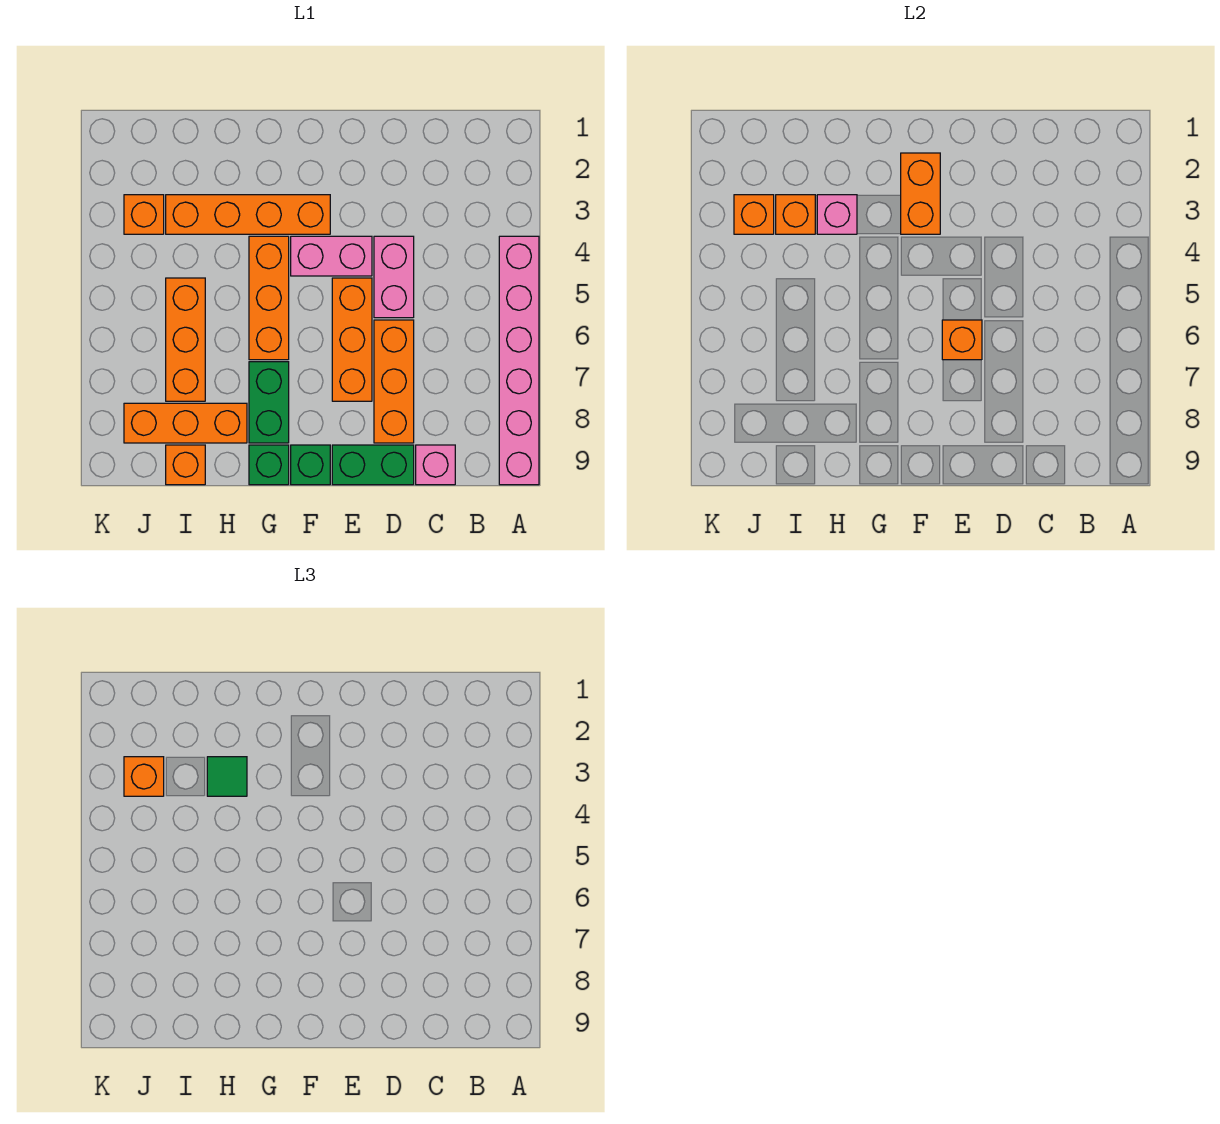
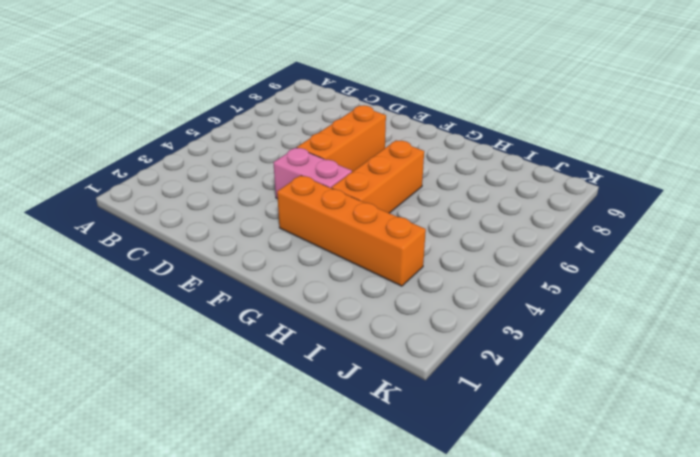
none -> pink brick A4:A9 level 1
none -> pink brick C9 level 1
none -> pink brick D4:D5 level 1

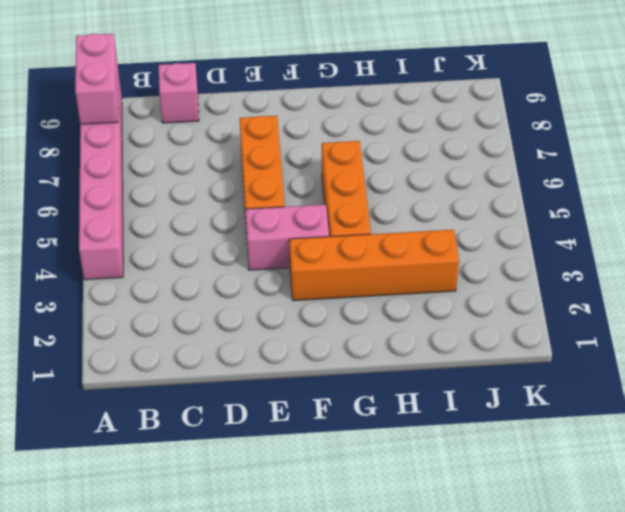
pink brick A8:A9 level 2 -> pink brick D4:D5 level 1
none -> orange brick D6:D8 level 1
none -> green brick D9:E9 level 1
none -> green brick F9 level 1

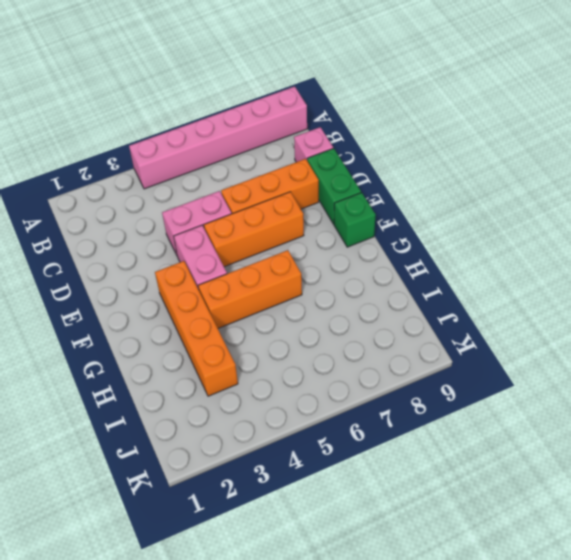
none -> green brick G7:G8 level 1
none -> green brick G9 level 1
none -> orange brick H8:J8 level 1

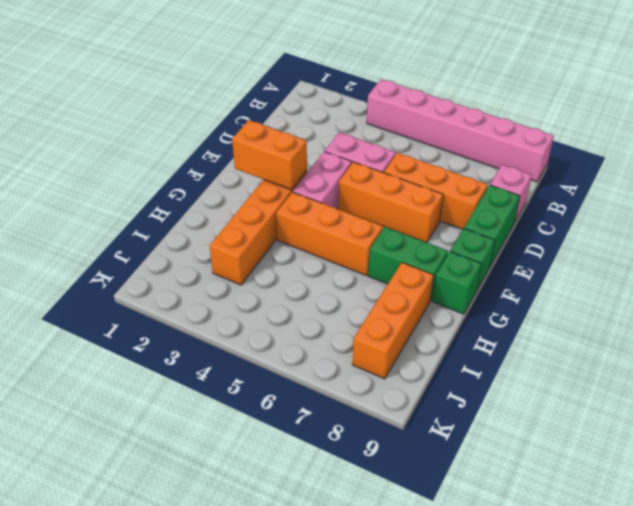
none -> orange brick I5:I7 level 1
none -> orange brick I9 level 1
none -> orange brick J3 level 1

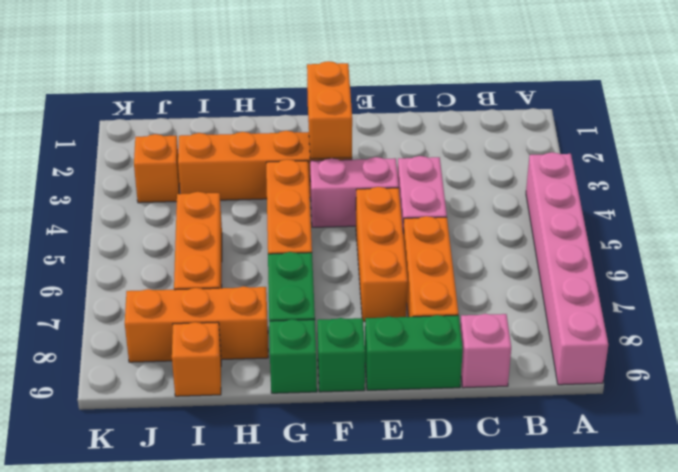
none -> orange brick E6 level 2
none -> pink brick H3 level 2
none -> orange brick I3 level 2

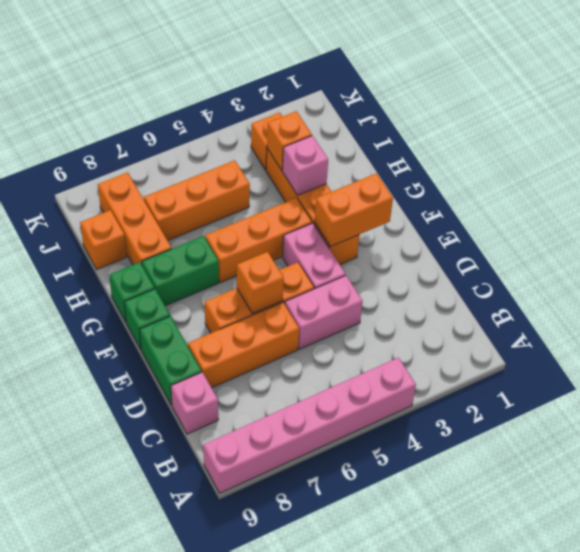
none -> orange brick J3 level 2
none -> green tile H3 level 3
none -> orange brick J3 level 3

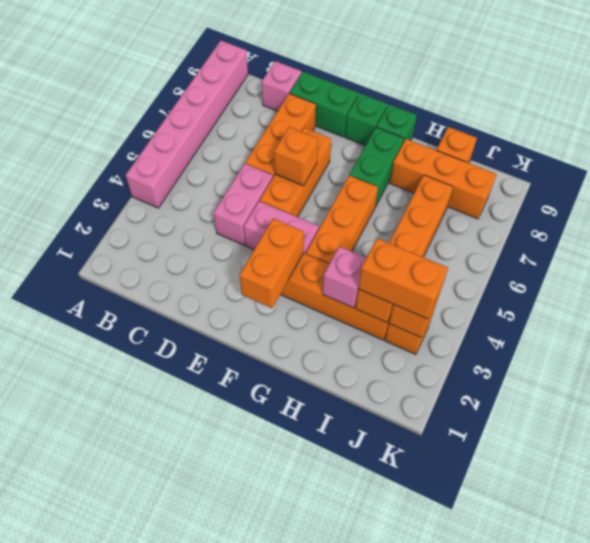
orange brick I3:J3 level 3 -> orange brick J3 level 3
none -> green tile H3 level 3

